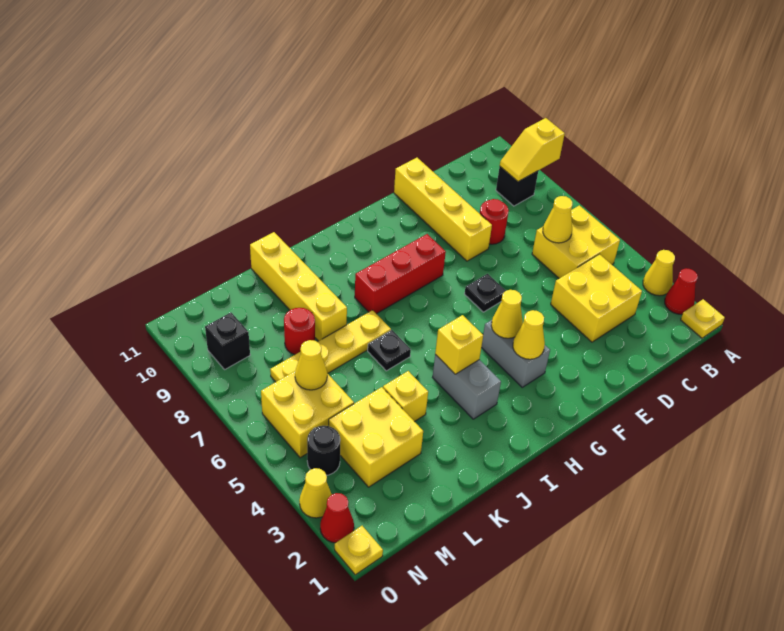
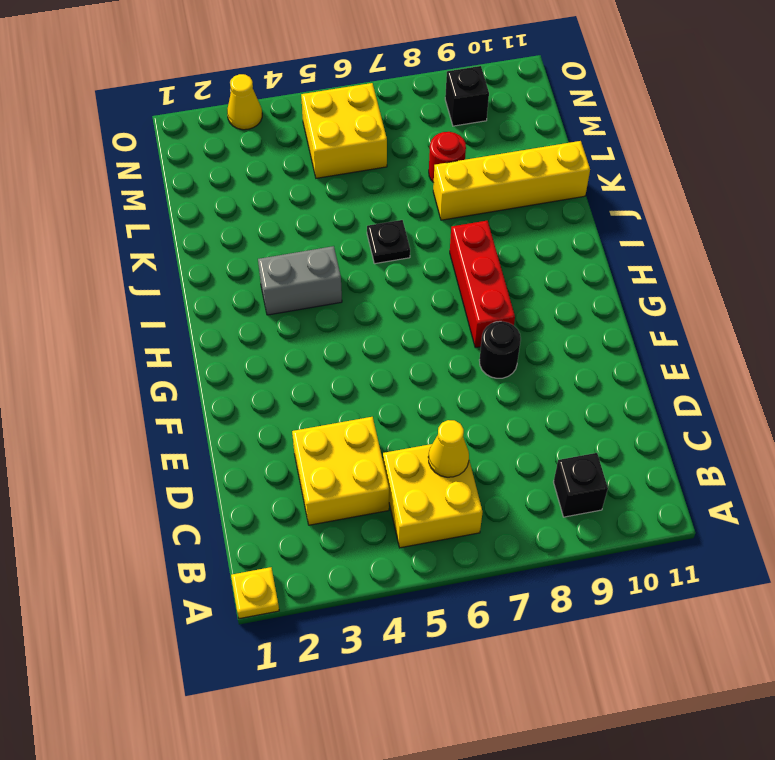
black round brick F8 level 1 -> black round brick N4 level 1
none -> red cone A2 level 1
none -> yellow cone A3 level 1
none -> red round brick D8 level 1
none -> yellow brick E8:E11 level 1

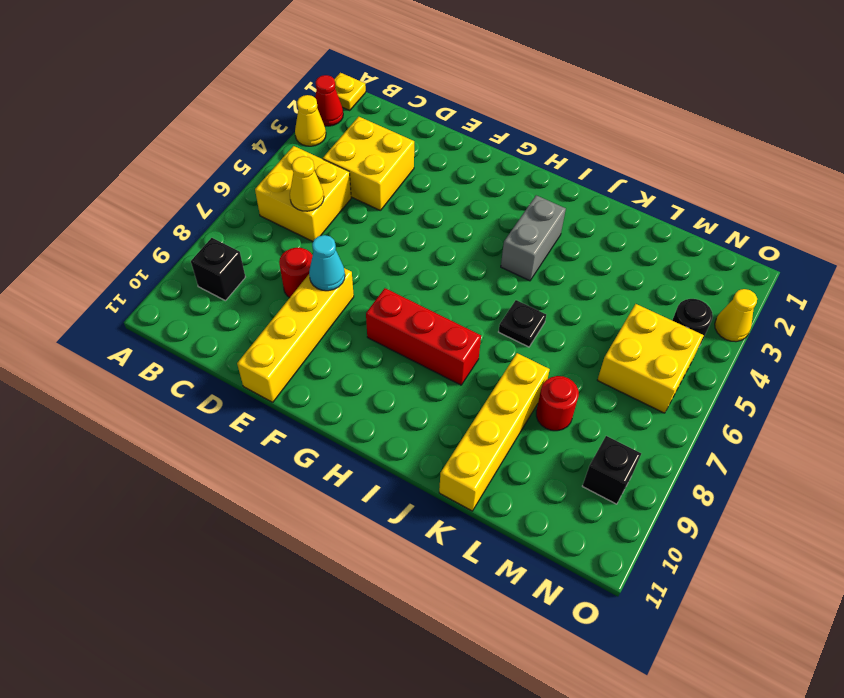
cyan cone E8 level 2 -> none
none -> black plate F6 level 1
none -> grey brick G3:G4 level 1
none -> yellow plate J7:M7 level 1
none -> yellow brick K4 level 1

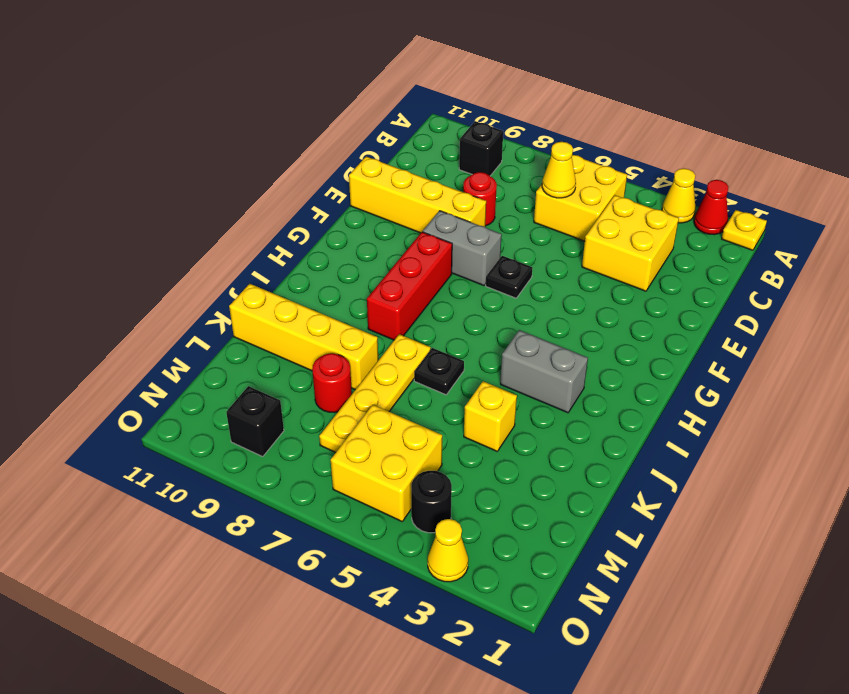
grey brick F7:F8 level 1 -> grey brick G3:G4 level 1
none -> yellow brick L3:M4 level 1
none -> yellow plate O1 level 1
none -> red cone O2 level 1
none -> yellow slope A9:B9 level 2 top A

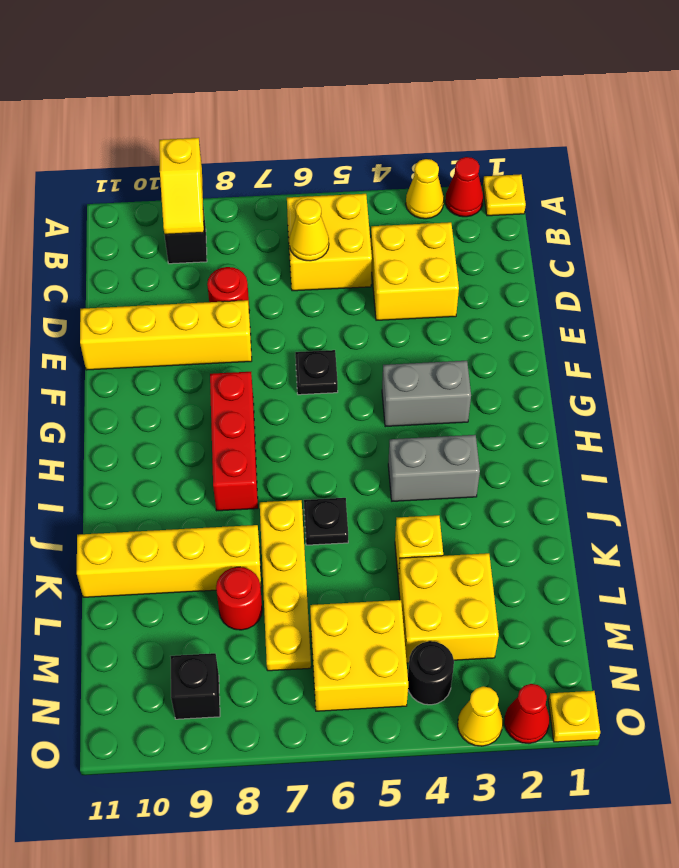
none -> yellow cone G3 level 2
none -> yellow cone G4 level 2
none -> yellow brick I4 level 2
none -> yellow cone M6 level 2

